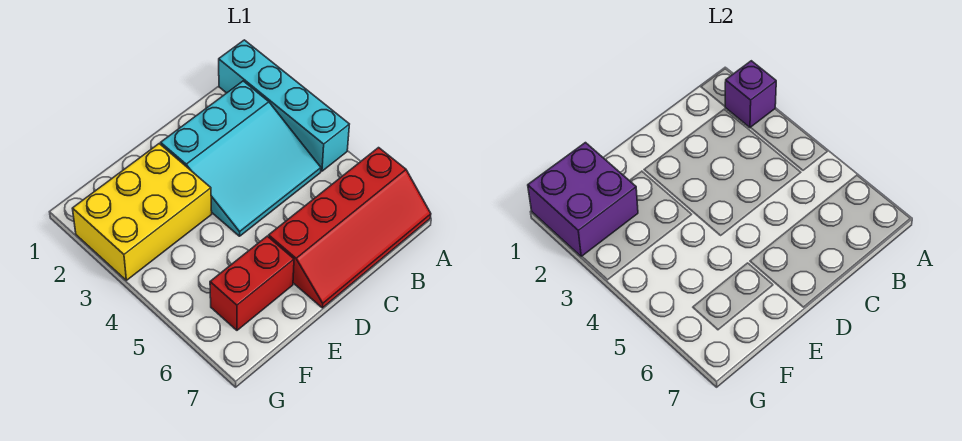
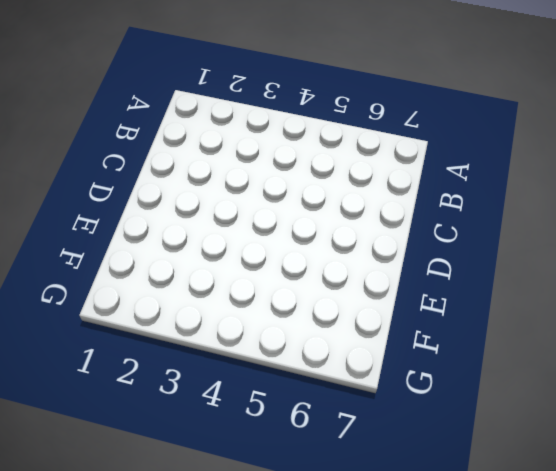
none -> cyan brick A1:A4 level 1
none -> red slope A6:D7 level 1 top 6

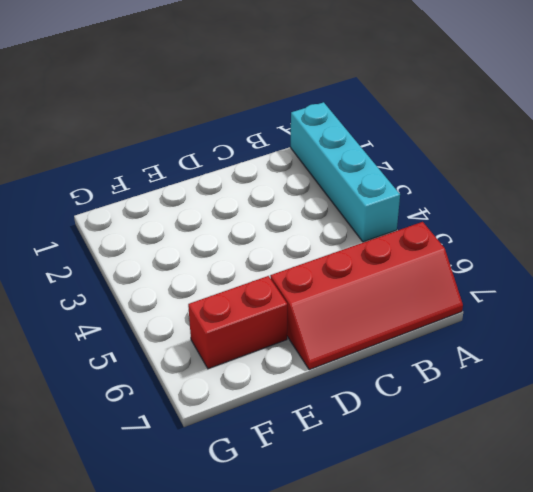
none -> cyan slope B2:D4 level 1 top 2
none -> yellow brick E2:G3 level 1

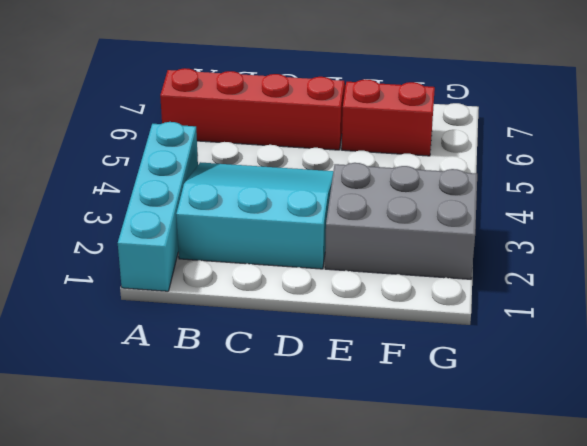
grey brick E2:G3 level 1 -> yellow brick E2:G3 level 1
none -> purple brick A2 level 2
none -> purple brick F1:G2 level 2

